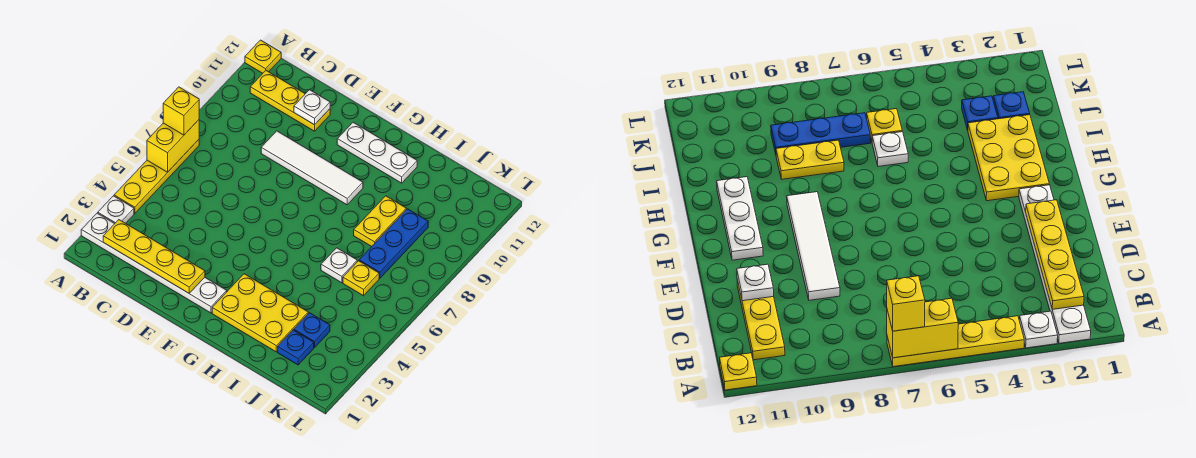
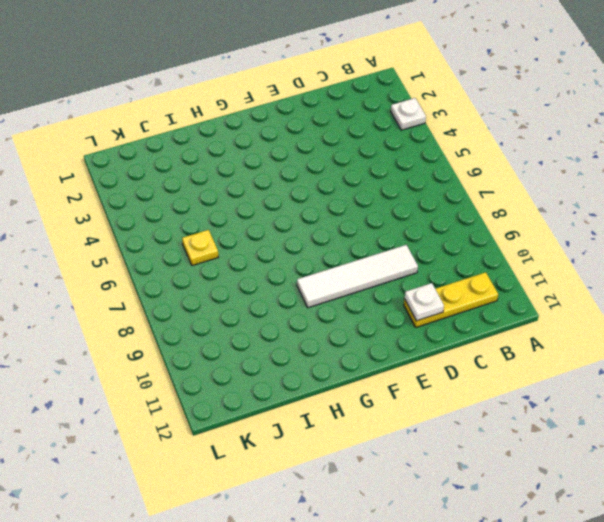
none -> white plate A2:F2 level 1
none -> yellow plate A4:A7 level 1
none -> yellow plate A12 level 1

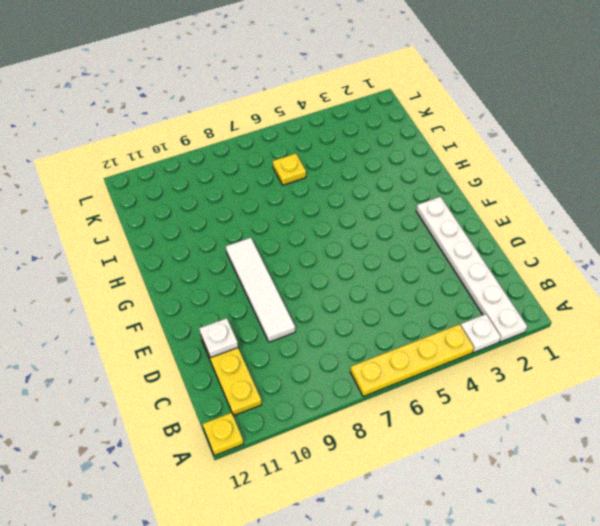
none -> white plate F11:H11 level 1
none -> yellow plate G2:I3 level 1
none -> white plate I6 level 1

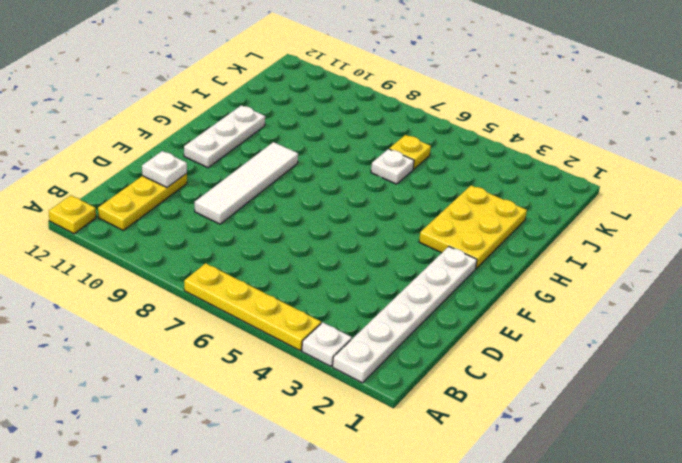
none -> yellow plate I8:I9 level 1
none -> blue plate J2 level 1
none -> blue plate J3 level 1

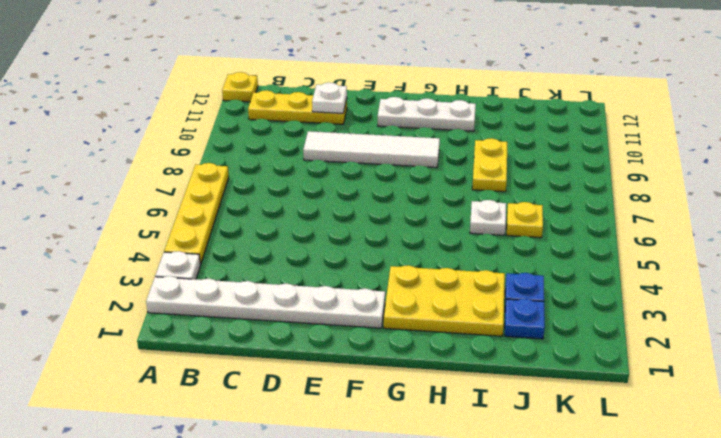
none -> blue plate J7:J9 level 1
none -> yellow brick A6:A7 level 2
none -> yellow plate B2:E2 level 2

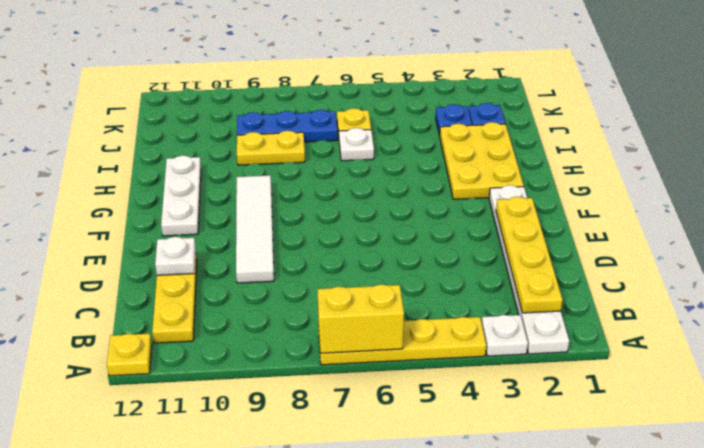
none -> yellow brick A7 level 3

